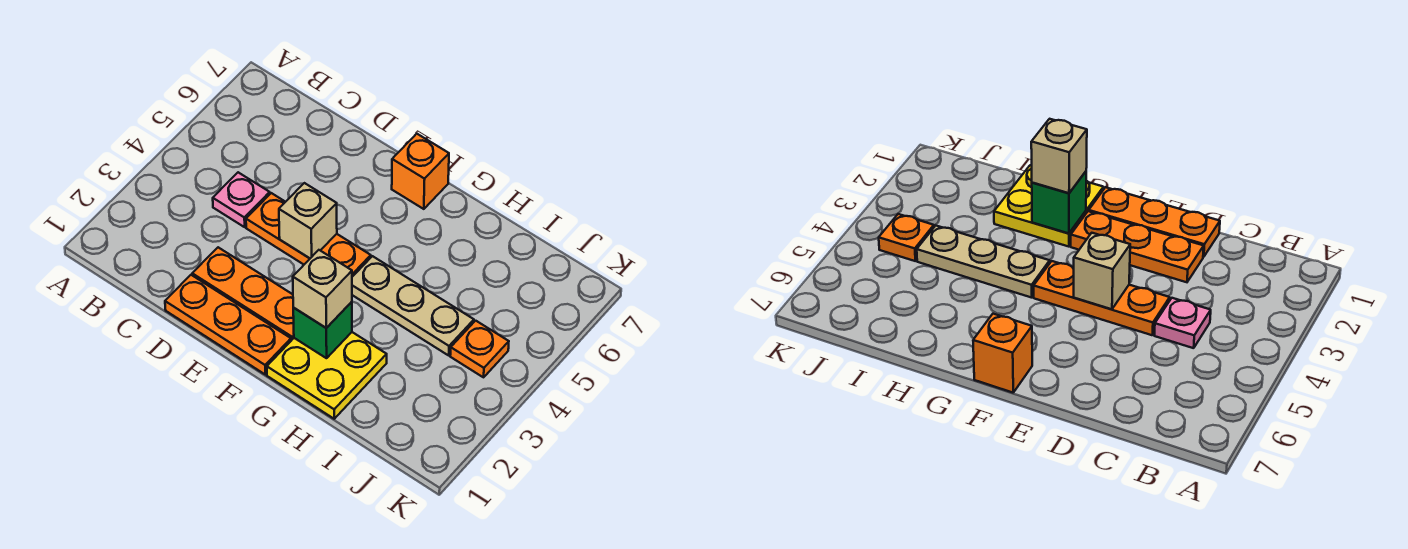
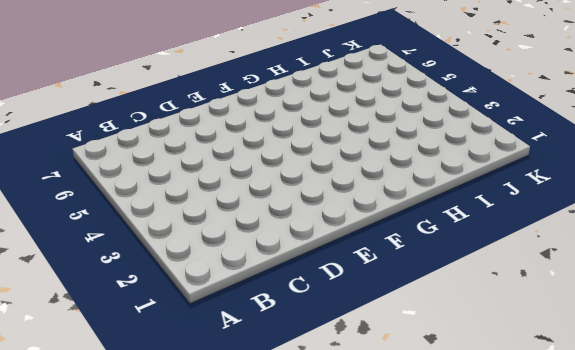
none -> pink plate C4 level 1
none -> orange plate D1:F1 level 1

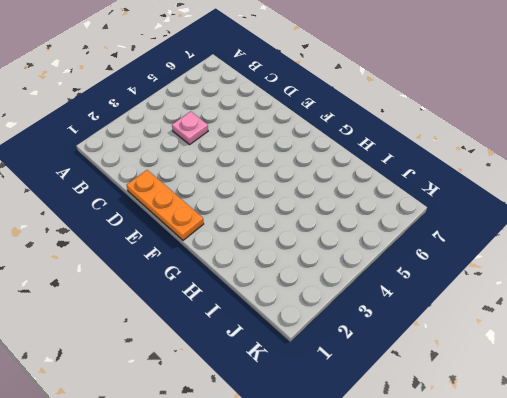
none -> orange plate D2:F2 level 1
none -> orange plate D4:F4 level 1

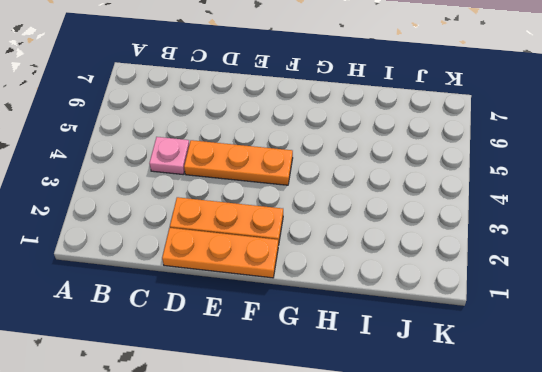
none -> orange brick F7 level 1
none -> yellow plate G1:H2 level 1

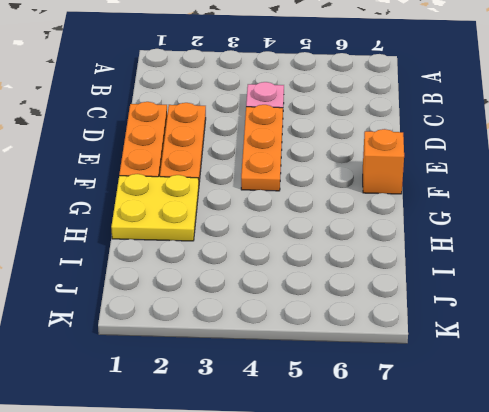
none -> tan plate G4:I4 level 1
none -> orange plate J4 level 1

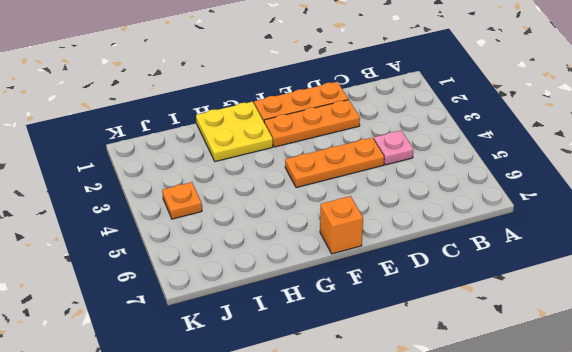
none -> tan plate G4:I4 level 1
none -> tan brick E4 level 2

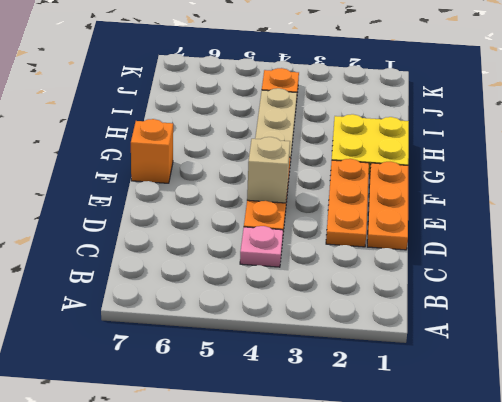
none -> green brick G2 level 2
none -> tan brick G2 level 3

